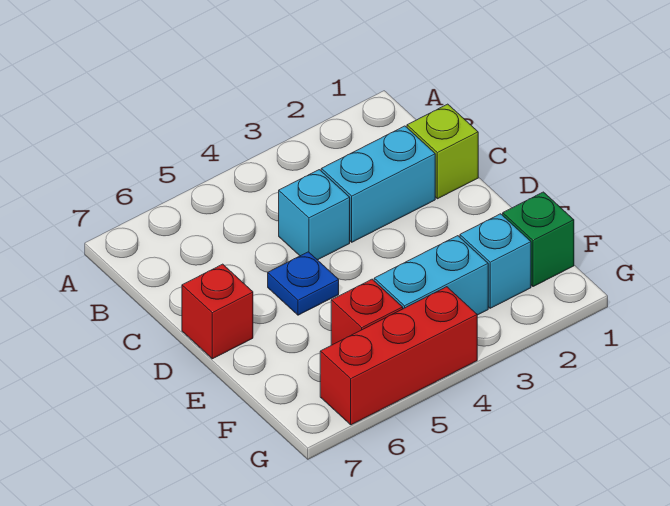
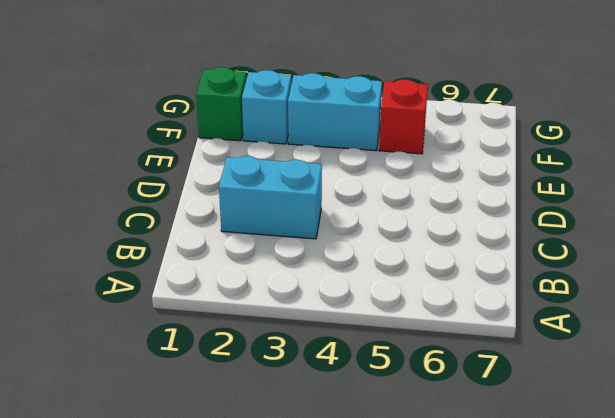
none -> lime brick C1 level 1
none -> cyan brick C4 level 1

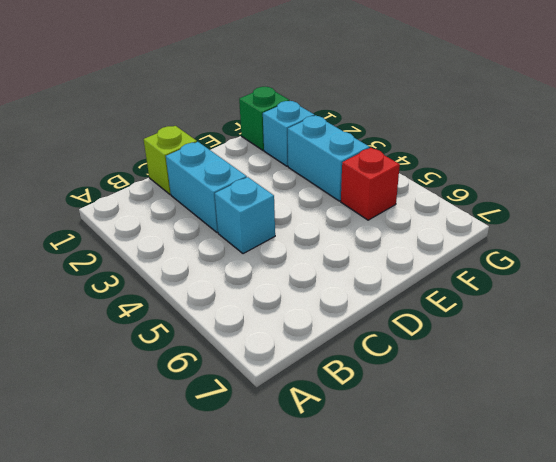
none -> blue plate D5 level 1
none -> red brick D7 level 1

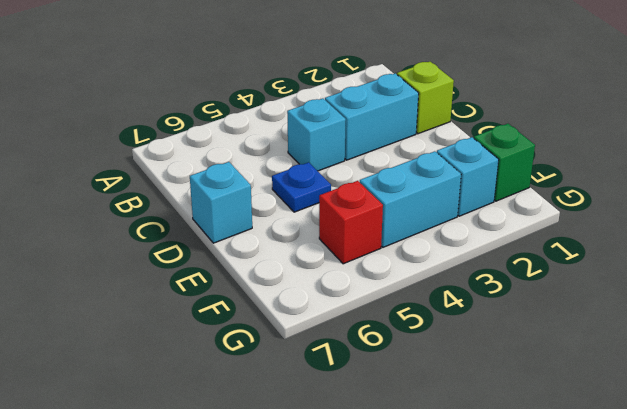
cyan brick D7 level 1 -> red brick D7 level 1
none -> red brick G4:G6 level 1

